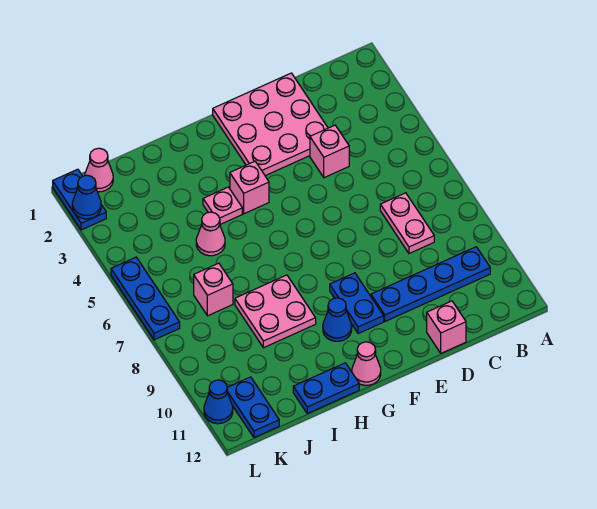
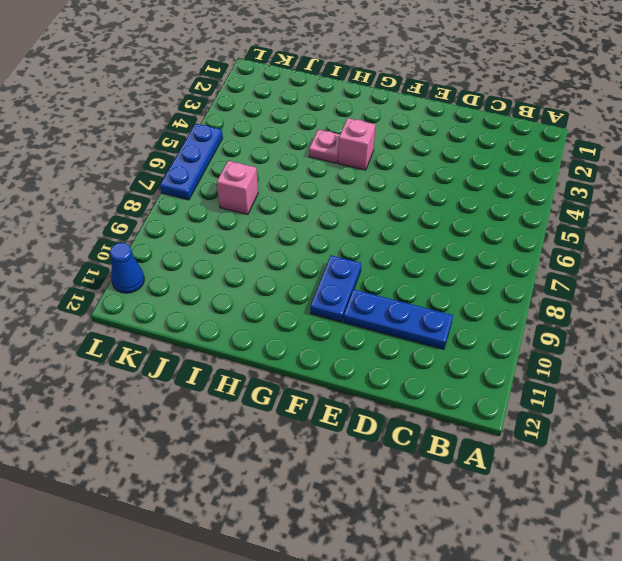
blue plate C10:E10 level 1 -> blue plate B10:E10 level 1
none -> pink plate C7:C8 level 1
none -> pink plate D1:F3 level 1
none -> pink brick D4 level 1

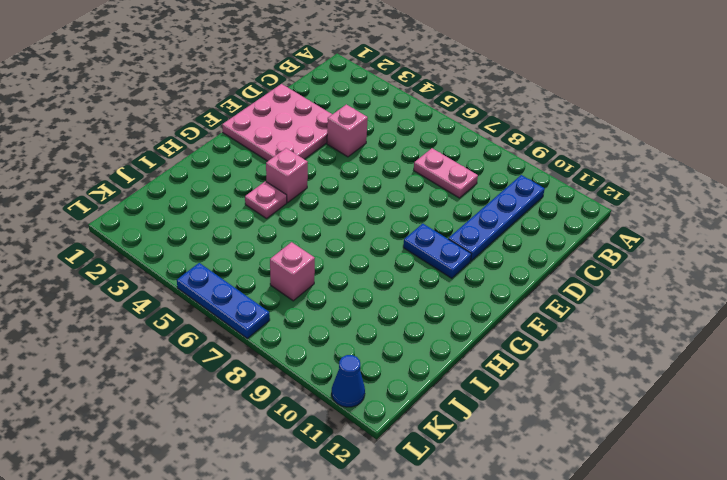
none -> pink brick D12 level 1
none -> blue cone G10 level 1
none -> pink cone G12 level 1

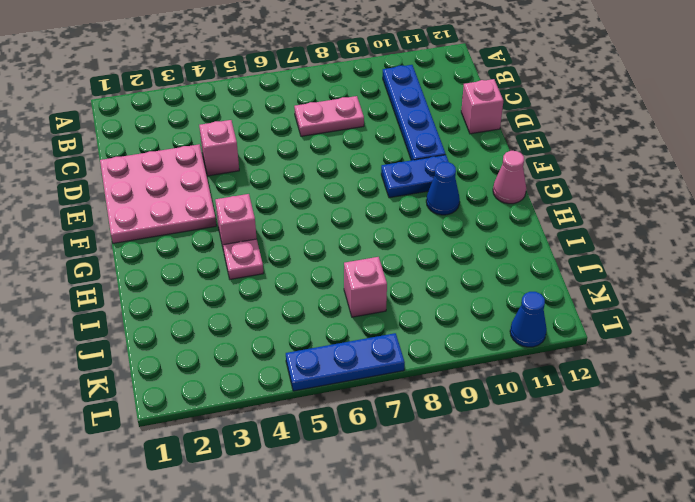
none -> pink plate H8:I9 level 1
none -> blue plate H12:I12 level 1
none -> pink cone I5 level 1

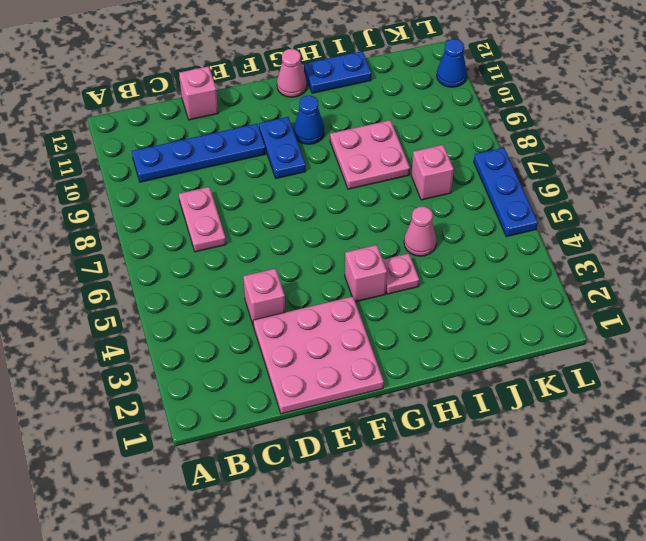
none -> pink cone K1 level 1
none -> blue plate K11:K12 level 1
none -> blue plate L1:L2 level 1

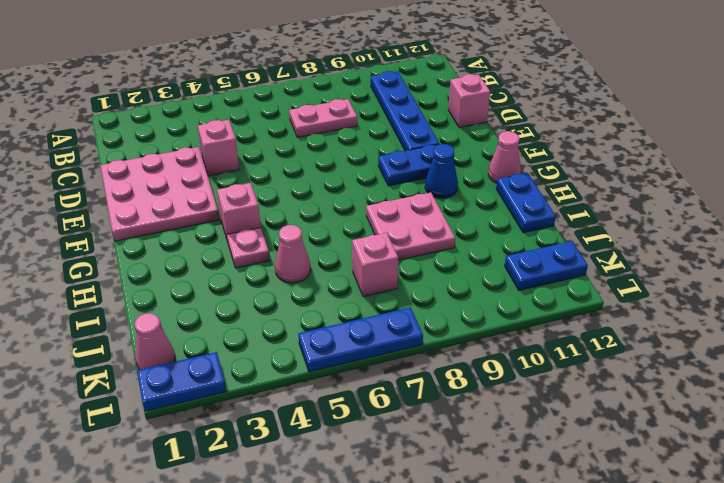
none -> blue cone L11 level 1
none -> blue cone L2 level 2

